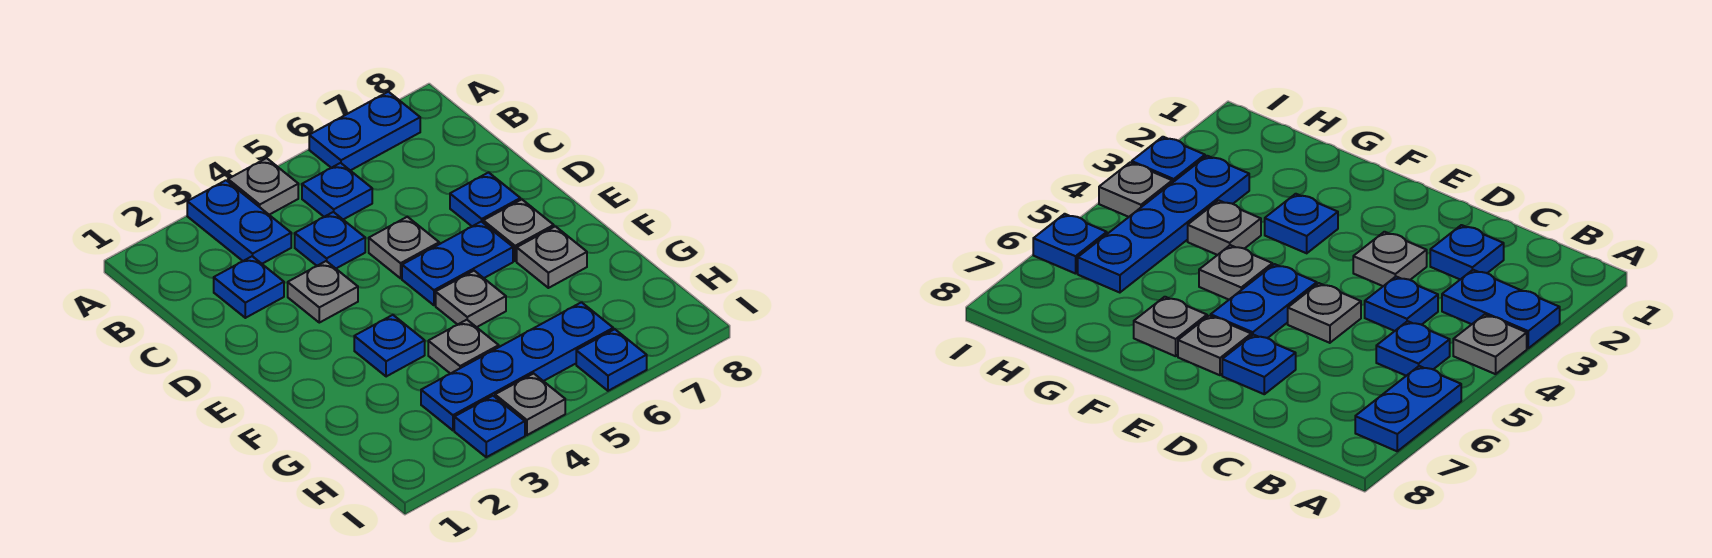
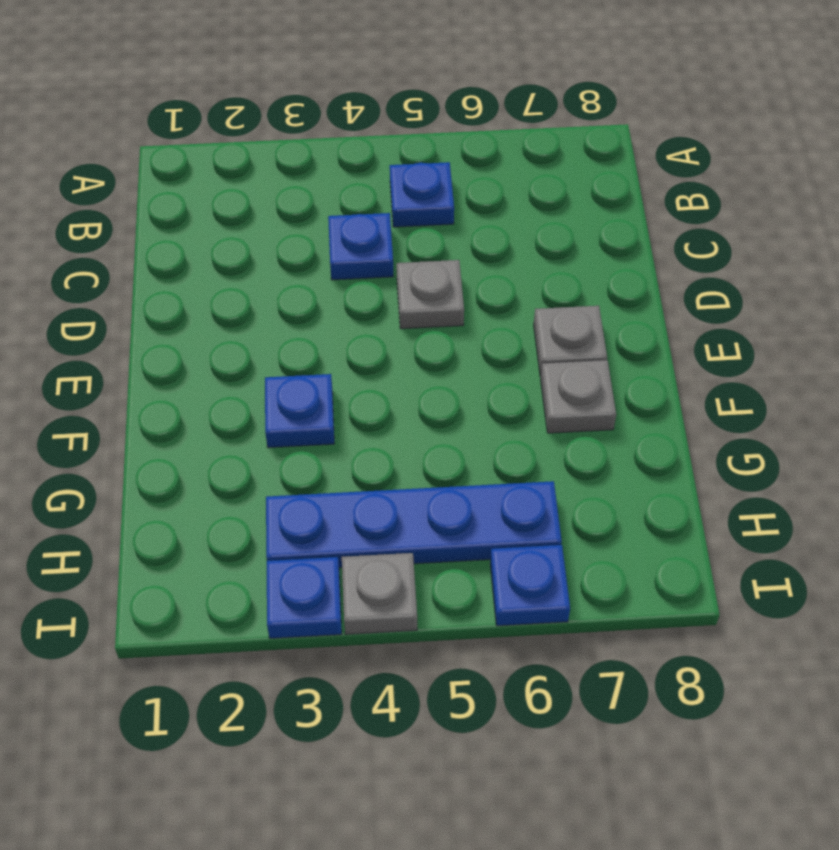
none -> blue plate A3:B3 level 1
none -> grey plate A4 level 1
none -> blue plate A6:A7 level 1

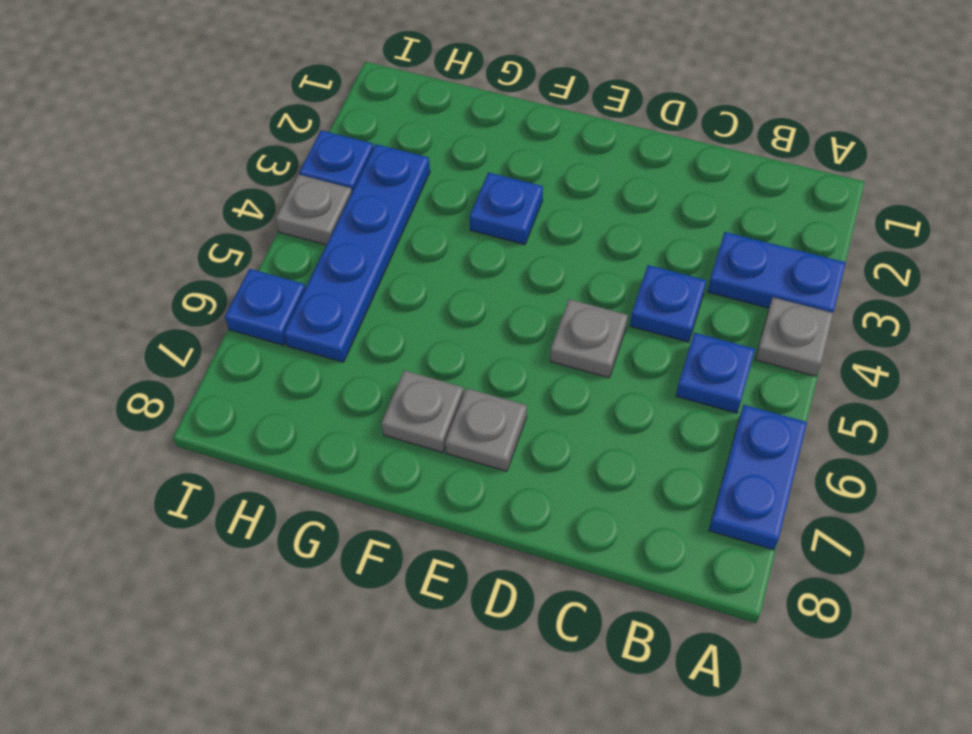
none -> blue plate C2 level 1
none -> grey plate D3 level 1
none -> blue plate D7 level 1

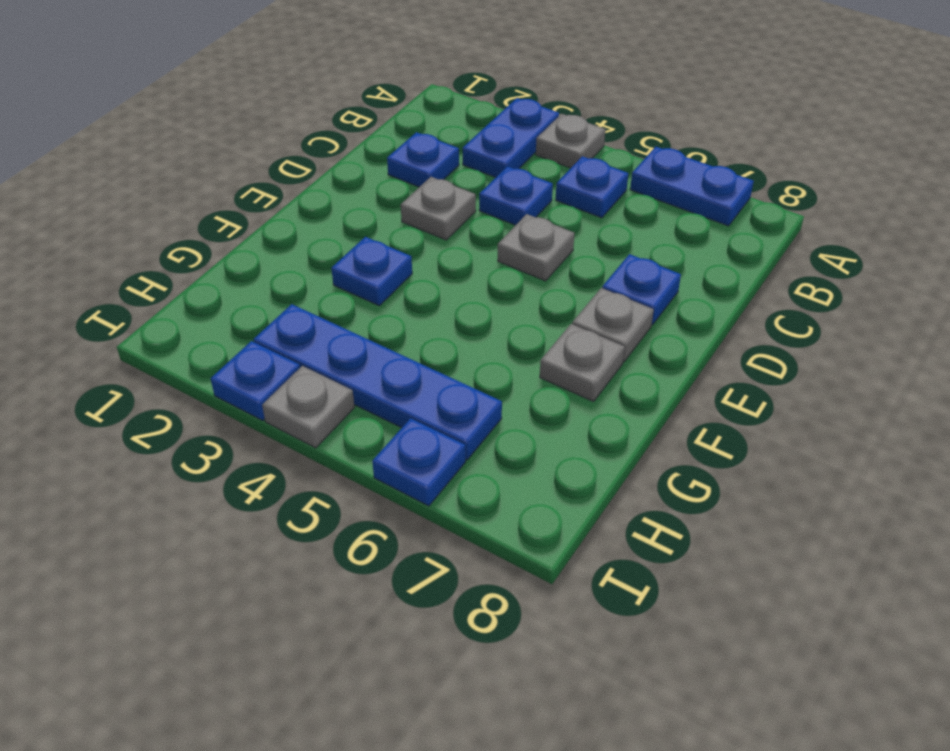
none -> blue plate E5:E6 level 1
none -> grey plate F5 level 1
none -> grey plate G4 level 1

